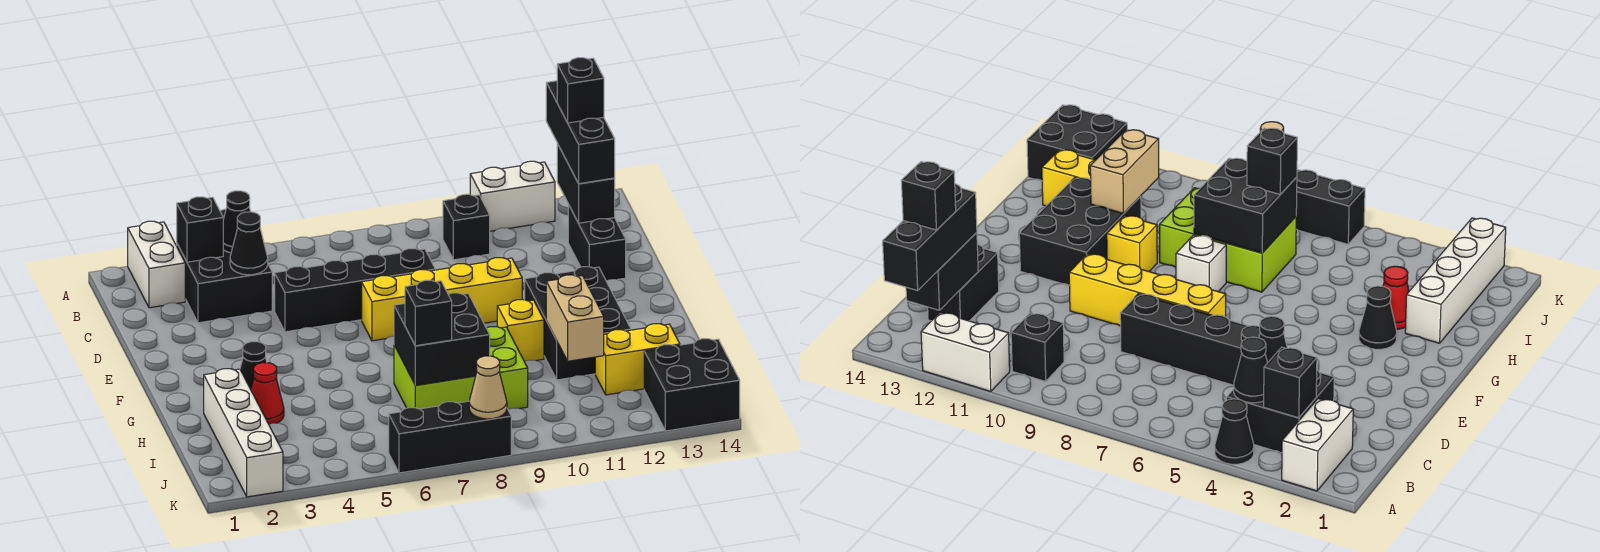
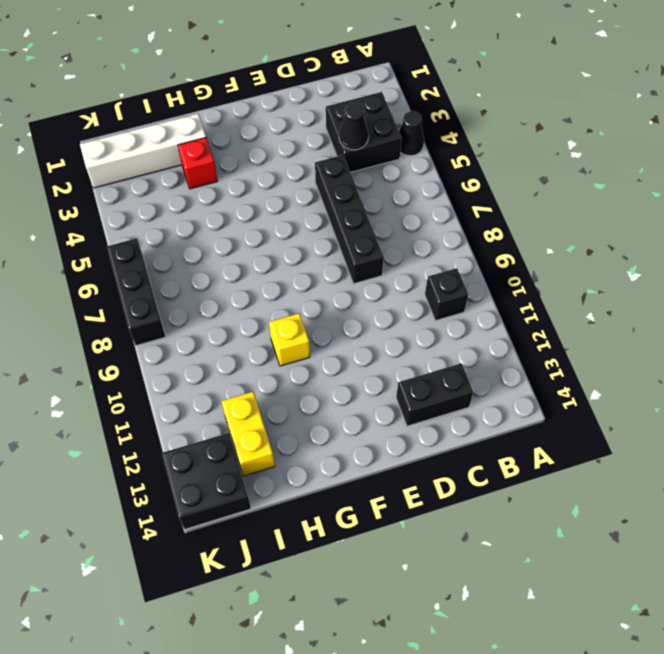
red brick H3 level 1 -> red cone H3 level 1
none -> white brick A2:B2 level 1
none -> white brick A11:A12 level 1
none -> yellow brick E7:E10 level 1

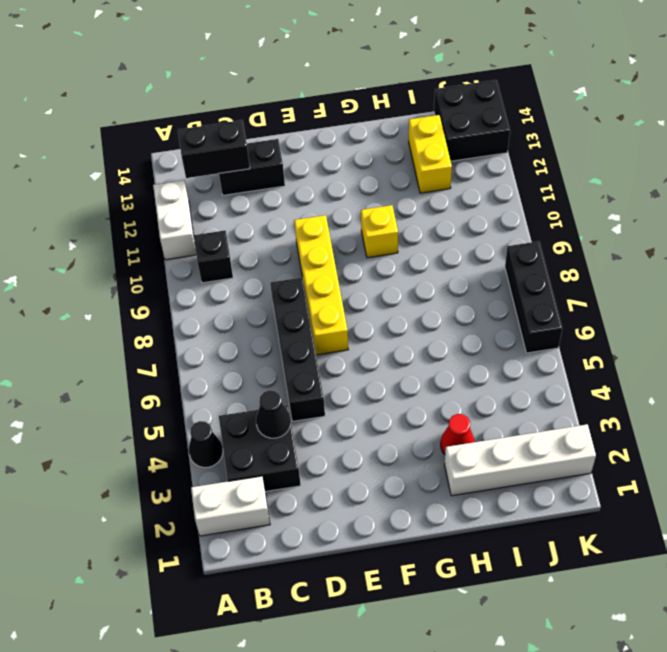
none -> black brick F11:H12 level 1
none -> black cone G3 level 1
none -> white brick G8 level 1

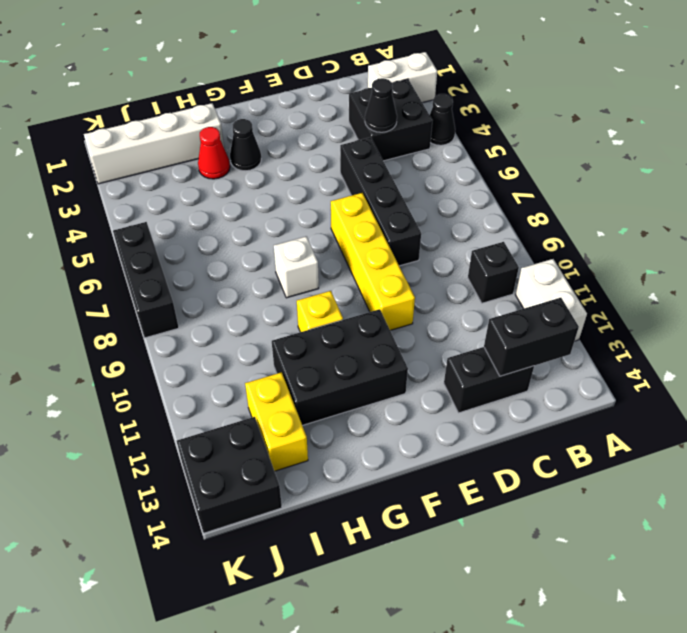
none -> lime brick H7:I9 level 1
none -> black brick B3 level 2
none -> black cone B4 level 2

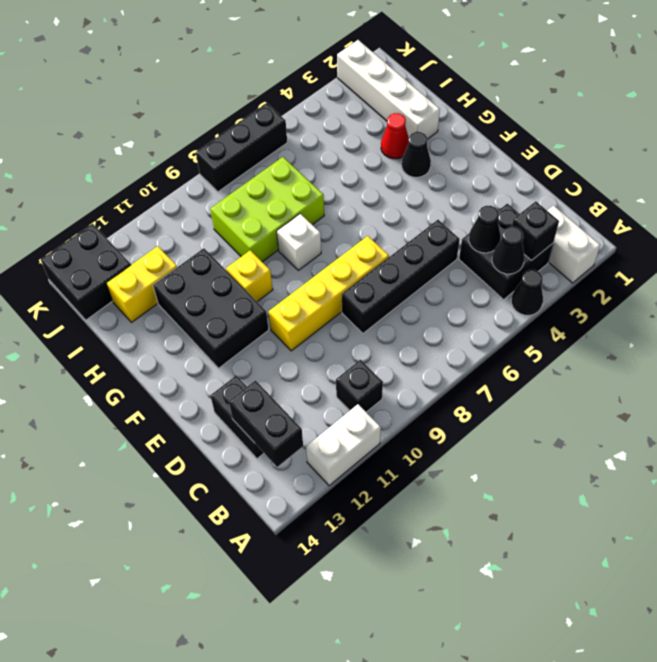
none -> black brick H7:I8 level 2
none -> tan brick H11:I11 level 2
none -> tan cone K8 level 2

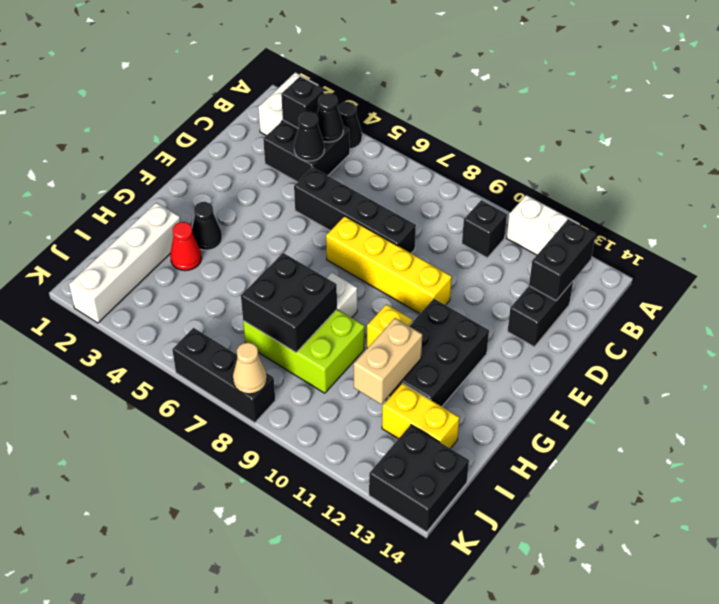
none -> black brick A13:C13 level 3
none -> black brick I7 level 3
none -> black brick B13 level 4

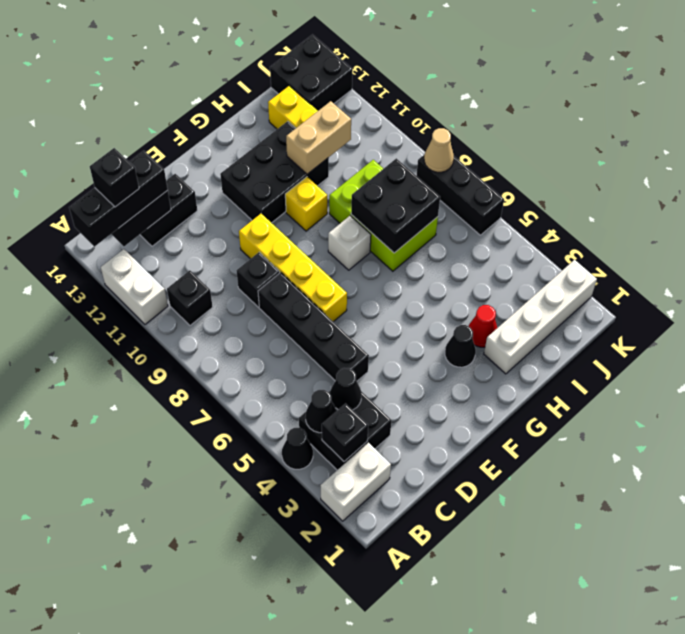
black brick D9 level 1 -> black brick I7 level 3

